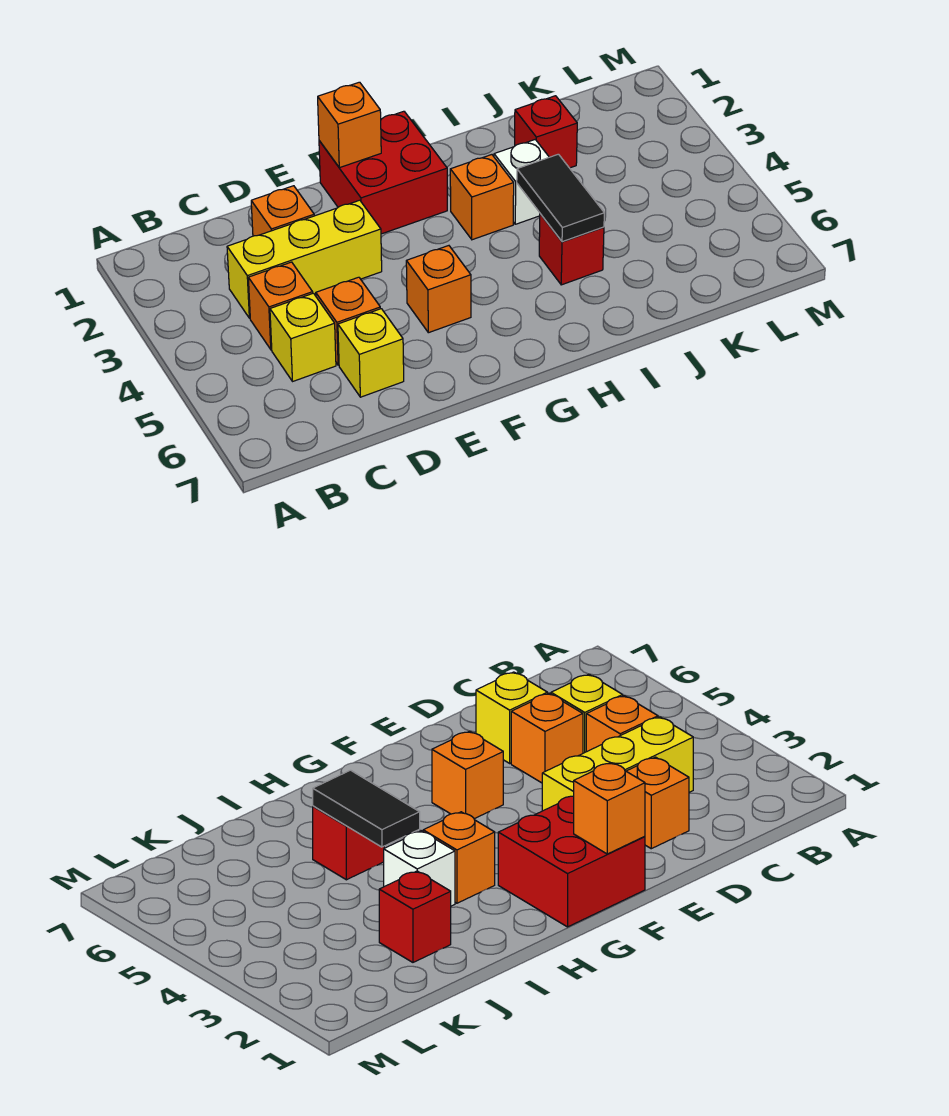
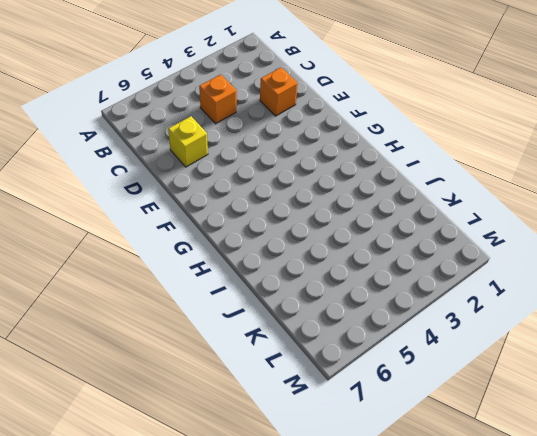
none -> yellow brick C3:E3 level 1
none -> yellow brick C5 level 1
none -> orange brick D5 level 1

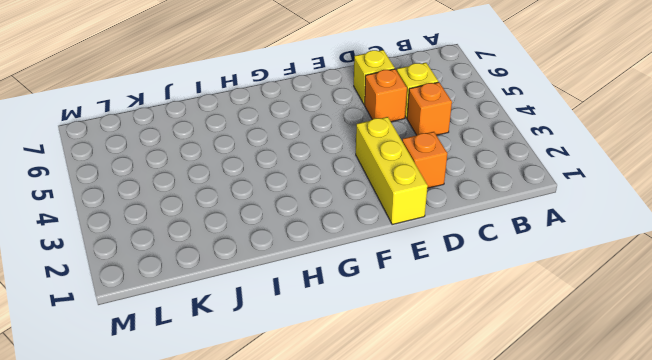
yellow brick E1:E3 level 1 -> yellow brick C3:E3 level 1
none -> red brick F1:G2 level 1
none -> orange brick F5 level 1
none -> orange brick H3 level 1

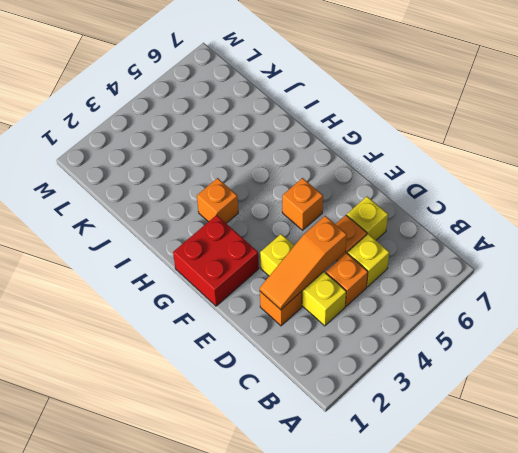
orange slope D2:D4 level 2 top 4 -> none
none -> white brick I3 level 1
none -> red brick I5 level 1
none -> red brick J2 level 1

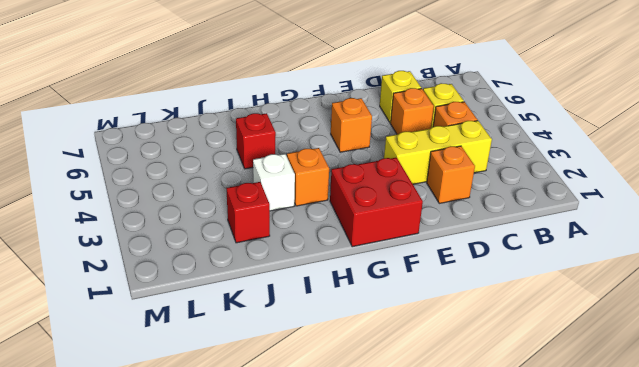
none -> orange brick F1 level 2
none -> black tile I4:I5 level 2

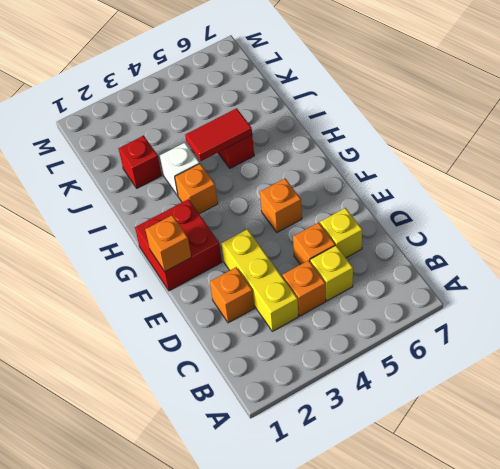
red tile I4:I5 level 2 -> black tile I4:I5 level 2

